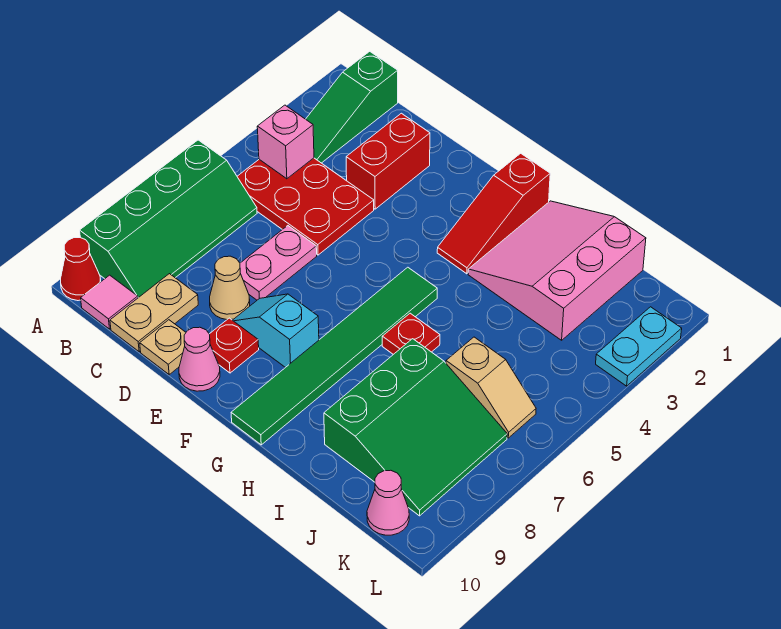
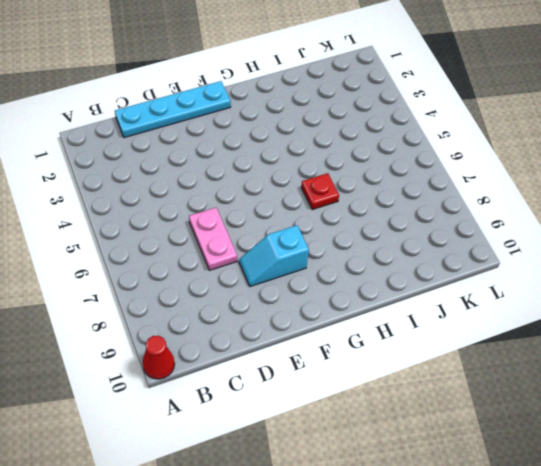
cyan plate C1:F1 level 1 -> none
none -> green slope A6:B9 level 1 top A
none -> green slope B1:B3 level 1 top 1
none -> red plate B4:D5 level 1

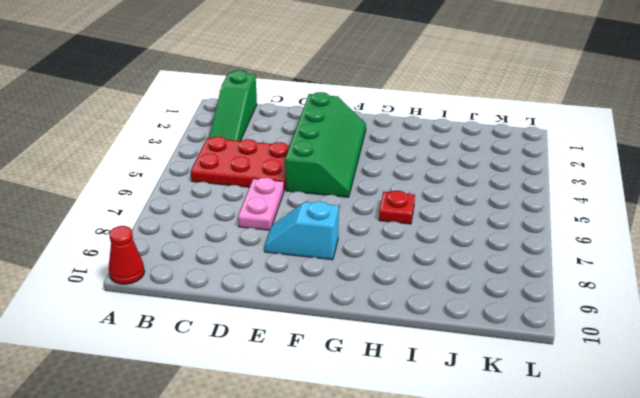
green slope E2:F5 level 1 top E -> green slope A6:B9 level 1 top A
none -> pink tile B10 level 1
none -> tan plate C9:C10 level 1
none -> red brick D2:D3 level 1

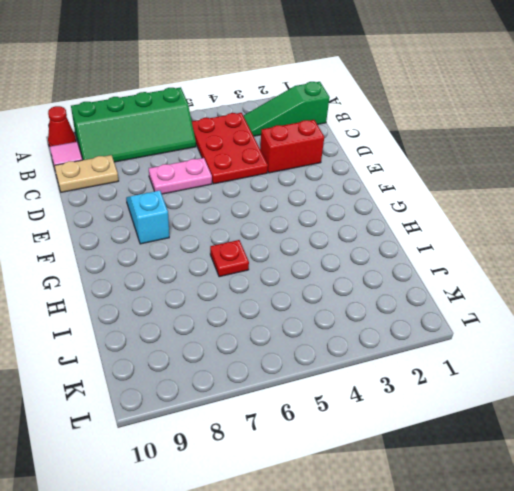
none -> tan cone D8 level 1
none -> tan plate D10 level 1
none -> red plate E9 level 1

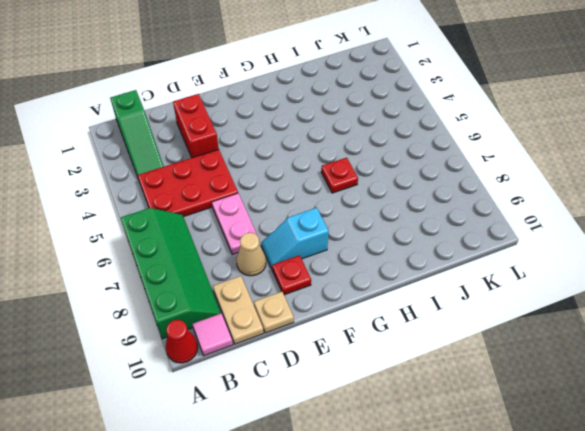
none -> pink cone E10 level 1
none -> red slope G1:G3 level 1 top 1
none -> green tile G5:G10 level 1

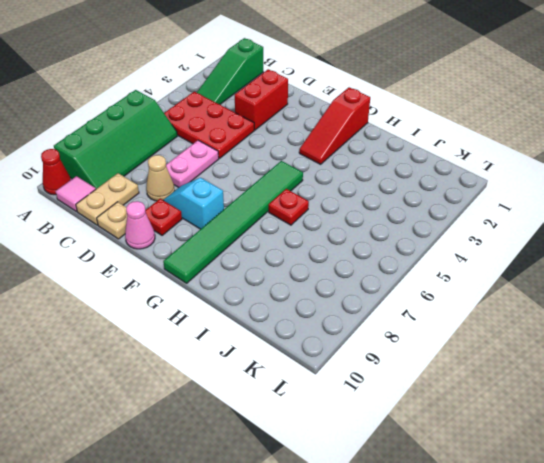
none -> pink slope H1:J3 level 1 top J
none -> green slope I7:K9 level 1 top I
none -> tan slope J6:K6 level 1 top J

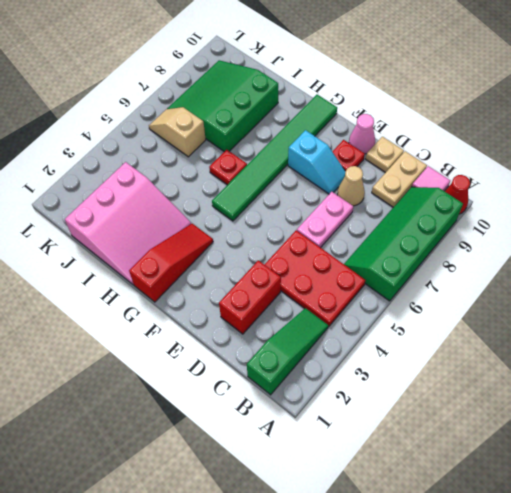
none -> pink cone K10 level 1
none -> cyan plate L2:L3 level 1
none -> pink brick B4 level 2

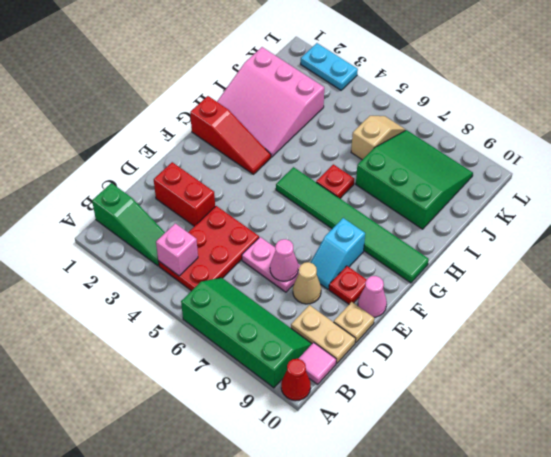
pink cone D7 level 2 -> pink cone K10 level 1

